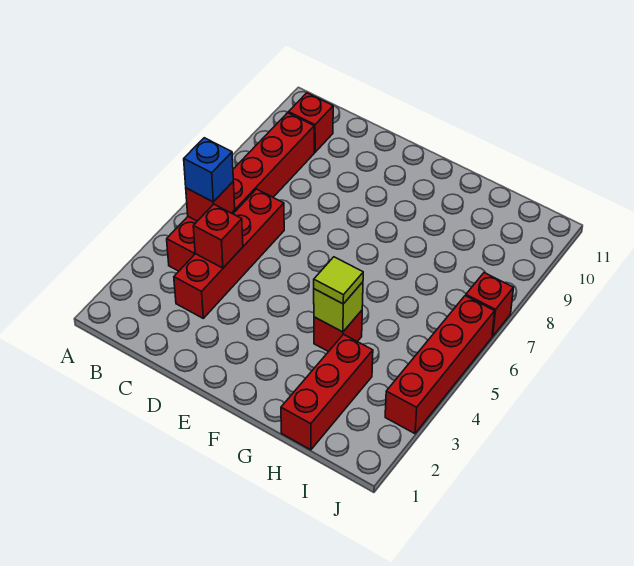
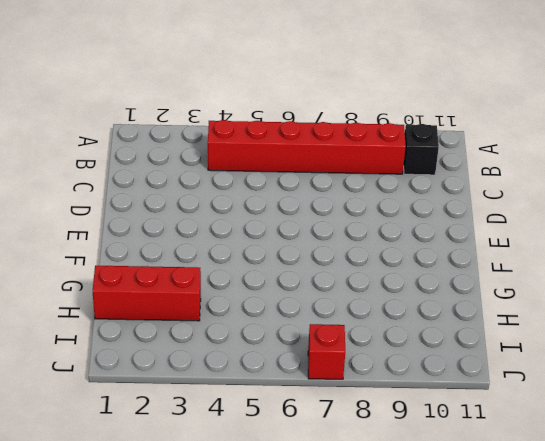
black brick B10 level 1 -> red brick B10 level 1
none -> red brick C3:C6 level 1
none -> red brick G4 level 1
none -> red brick J3:J6 level 1

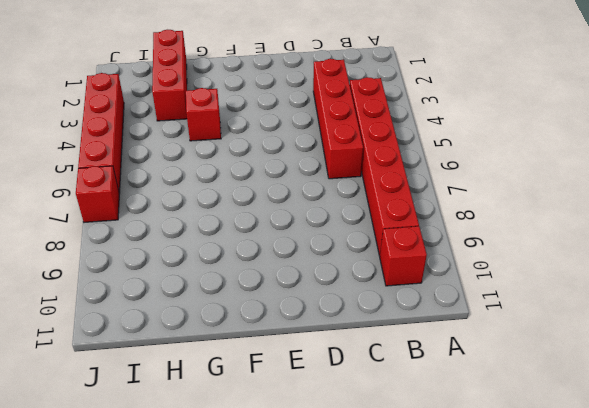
none -> red brick B5 level 2
none -> red brick C4 level 2
none -> lime brick G4 level 2

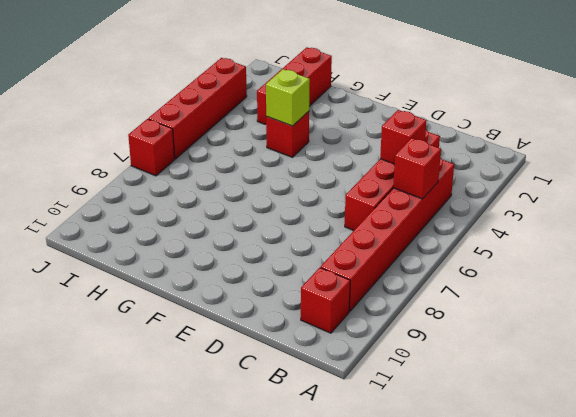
none -> blue brick B5 level 3
none -> lime tile G4 level 3

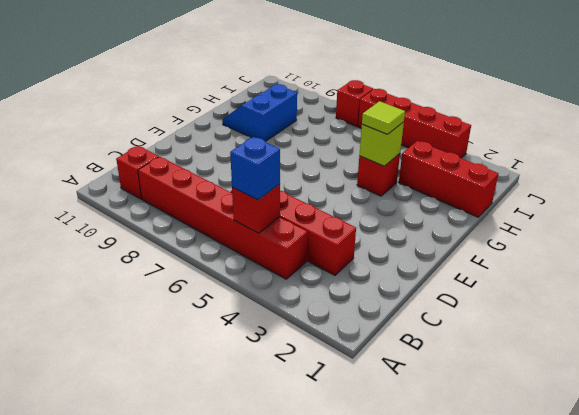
blue slope G9:H10 level 1 top 9 -> none
none -> red brick C4 level 2

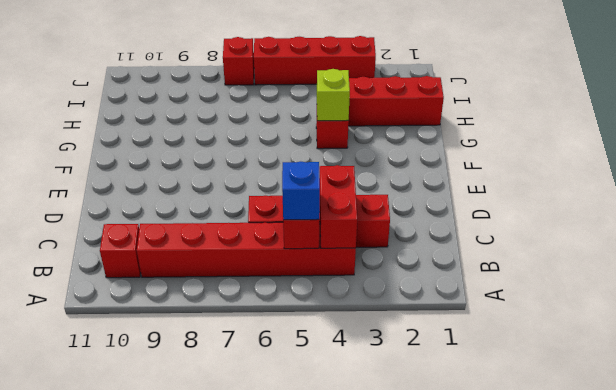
red brick B4:C4 level 2 -> red brick C4 level 2
none -> lime tile G4 level 3

